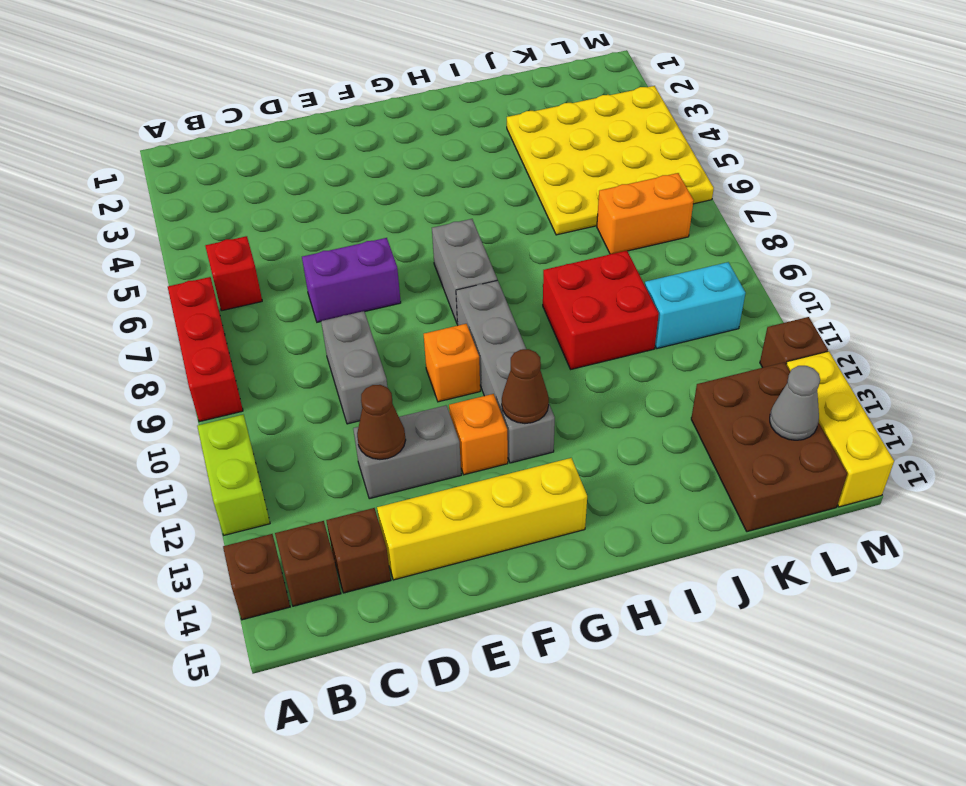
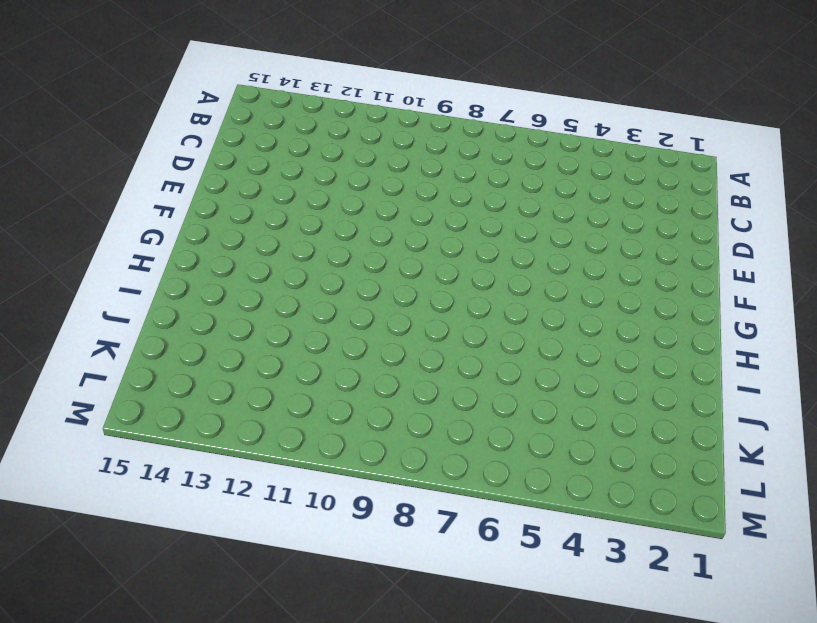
none -> red brick A7:A9 level 1
none -> lime brick A11:A12 level 1
none -> brown brick A14 level 1

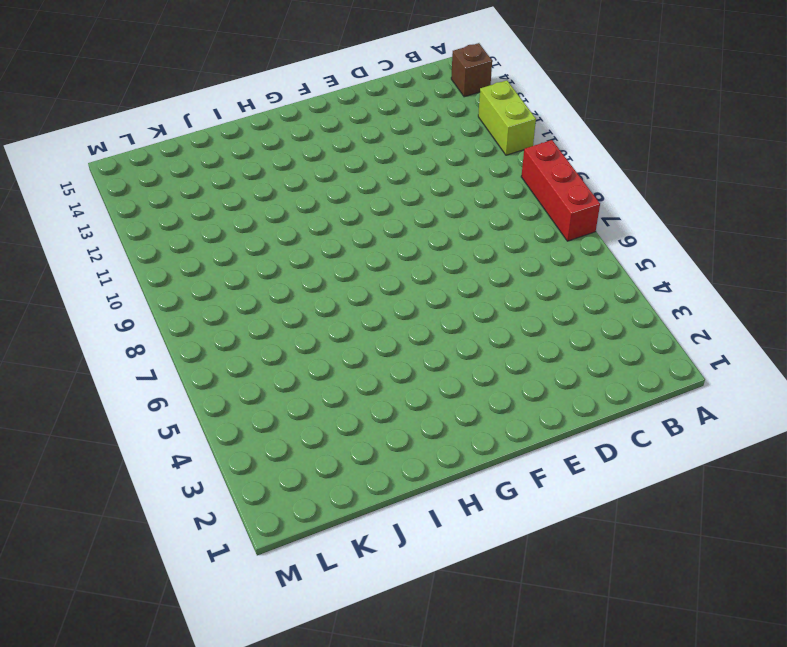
none -> red brick B6 level 1
none -> brown brick B14 level 1
none -> brown brick C14 level 1

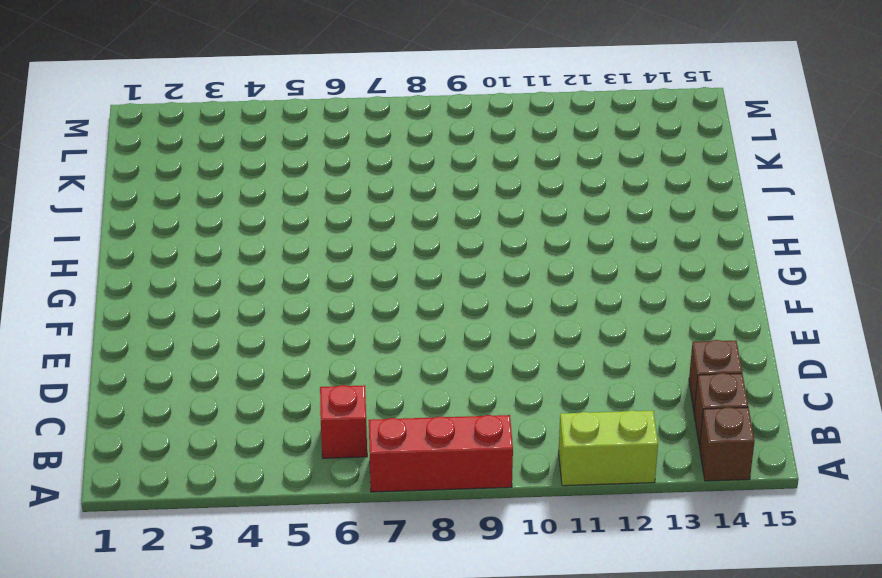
none -> purple brick D7:E7 level 1
none -> grey brick D9:D10 level 1
none -> grey brick D12:E12 level 1

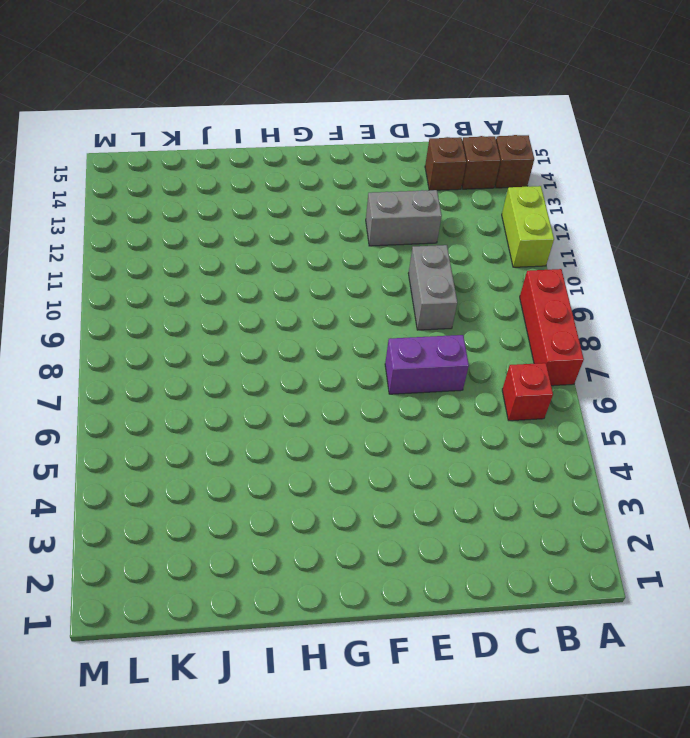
none -> yellow brick D14:G14 level 1
none -> orange brick F10 level 1
none -> orange brick F12 level 1

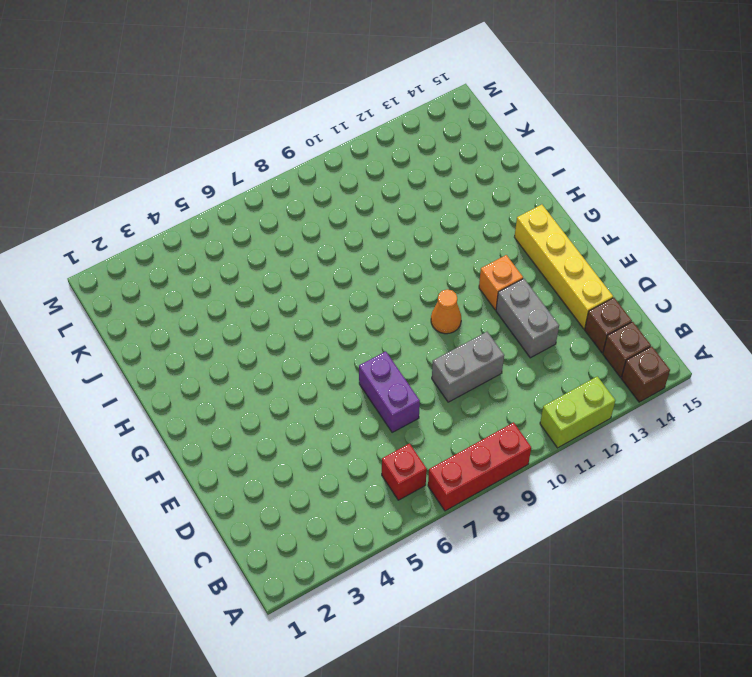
orange cone F10 level 1 -> orange brick F10 level 1
none -> grey brick G7:G8 level 1
none -> grey brick G9:G12 level 1
none -> red brick I9:J10 level 1

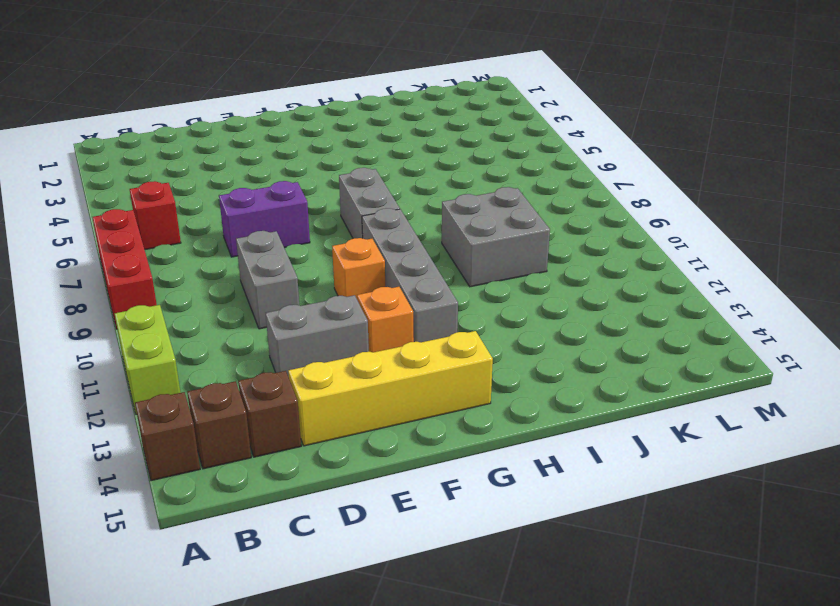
grey brick I9:J10 level 1 -> red brick I9:J10 level 1
none -> yellow plate J3:M6 level 1
none -> orange brick K7:L7 level 1
none -> cyan brick K10:L10 level 1

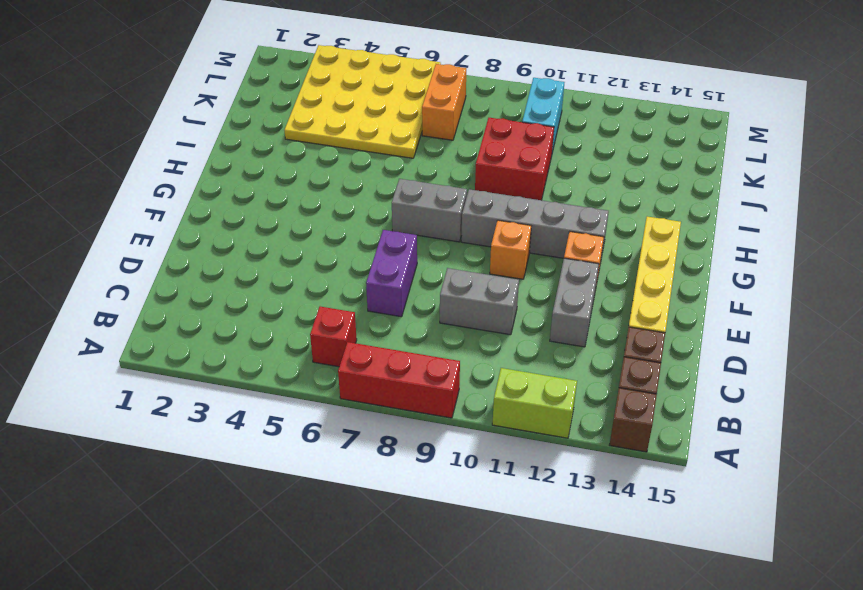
none -> brown brick K13:L15 level 1
none -> brown brick M12 level 1
none -> yellow brick M13:M15 level 1

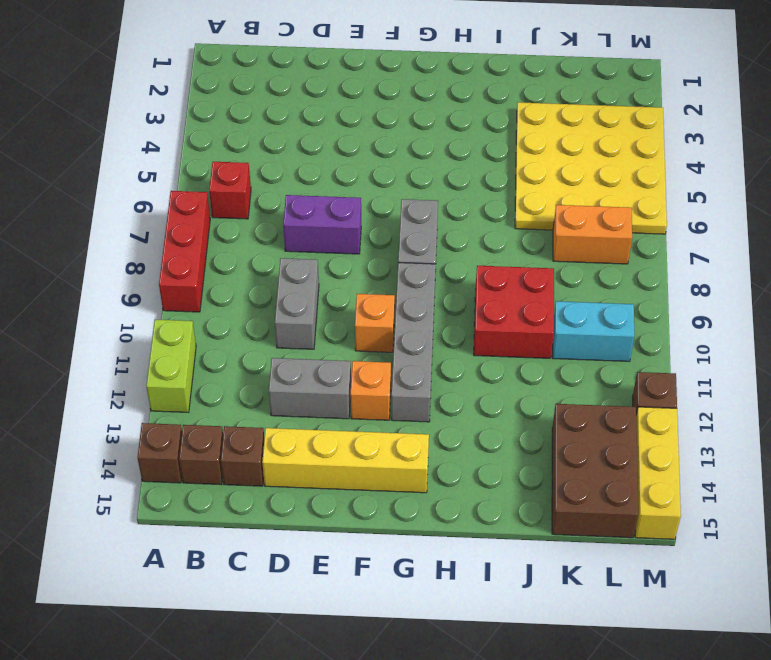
none -> brown cone D12 level 2
none -> brown cone G12 level 2
none -> grey cone L14 level 2

